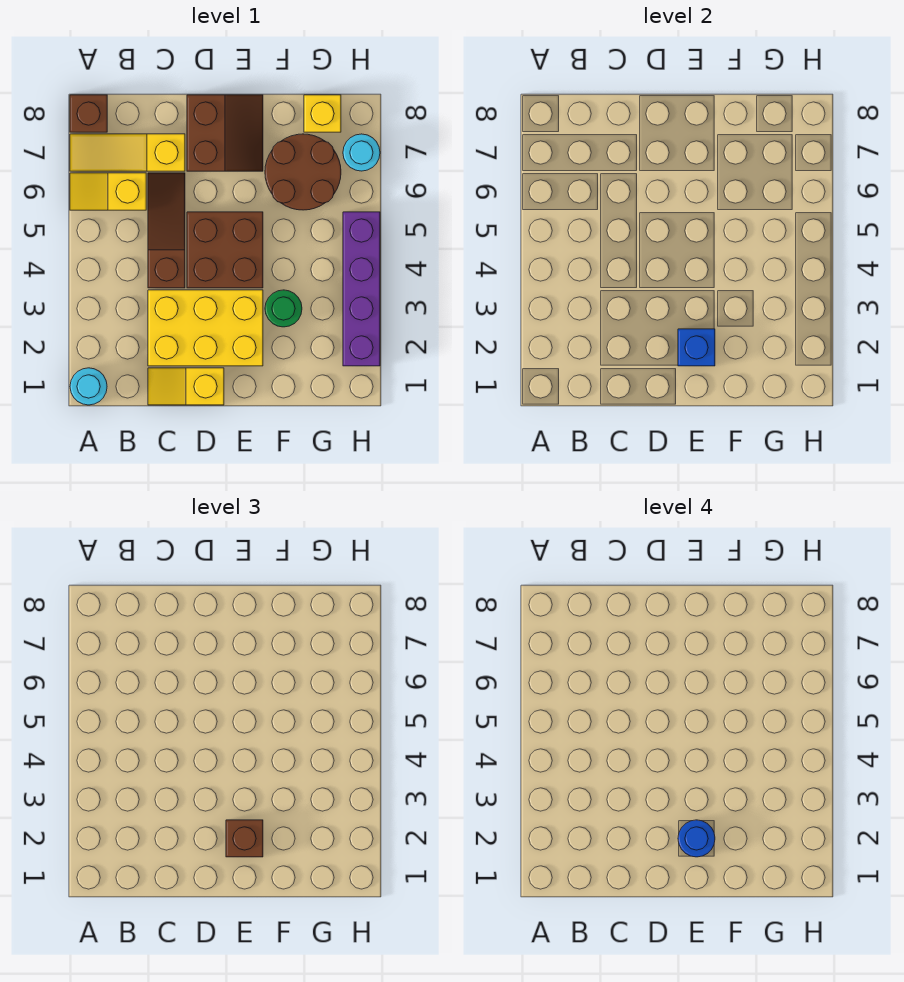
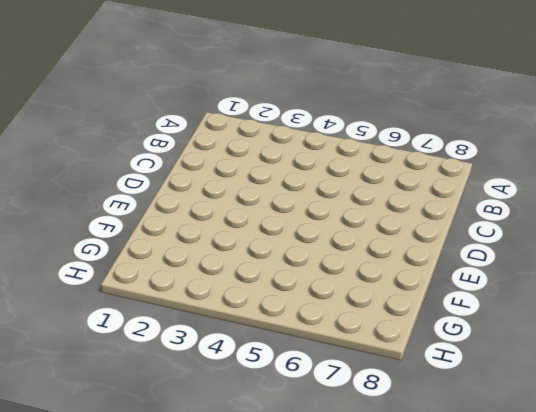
none -> cyan round brick A1 level 1
none -> yellow slope A6:B6 level 1 top B
none -> yellow slope A7:C7 level 1 top C

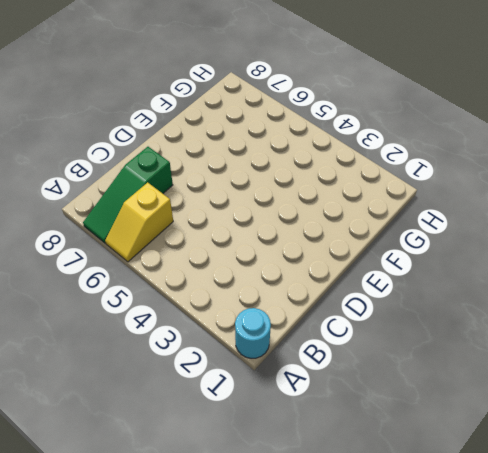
green slope A7:C7 level 1 top C -> yellow slope A7:C7 level 1 top C
none -> brown brick A8 level 1
none -> yellow slope C1:D1 level 1 top D
none -> yellow brick C2:E3 level 1

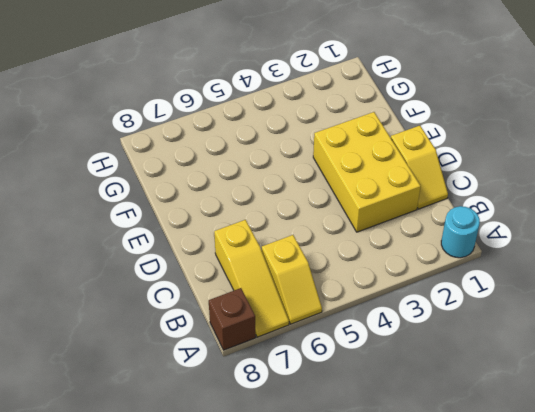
none -> brown slope C4:C6 level 1 top 4
none -> brown brick D4:E5 level 1
none -> brown slope D7:E8 level 1 top D

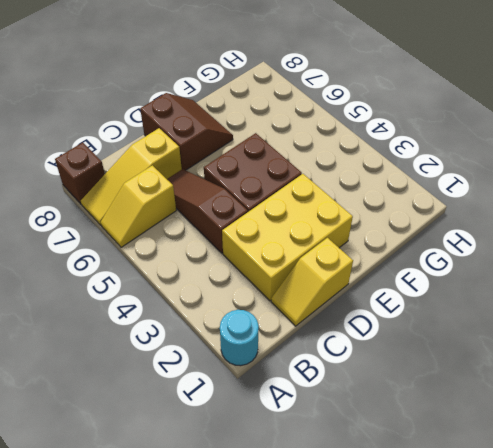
none -> green round brick F3 level 1
none -> brown round brick F6:G7 level 1
none -> yellow brick G8 level 1

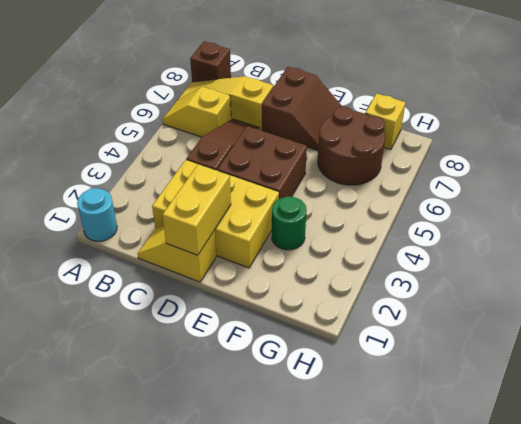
yellow brick D1:D2 level 2 -> none
none -> purple brick H2:H5 level 1
none -> cyan round brick H7 level 1
none -> blue brick E2 level 2

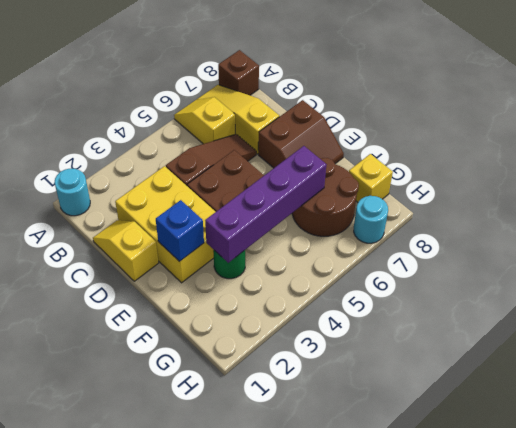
purple brick F3:F6 level 2 -> purple brick H2:H5 level 1
none -> brown brick E2 level 3
none -> blue round brick E2 level 4

